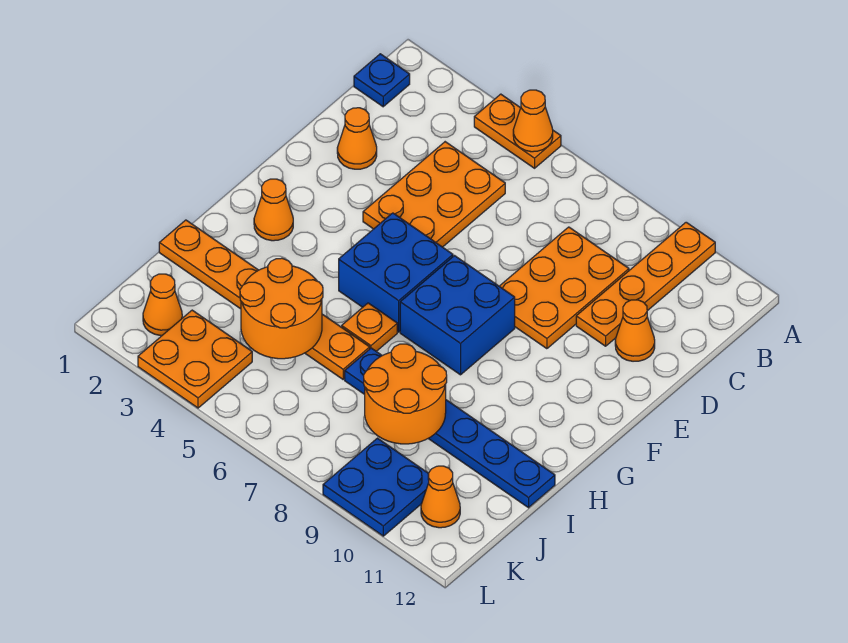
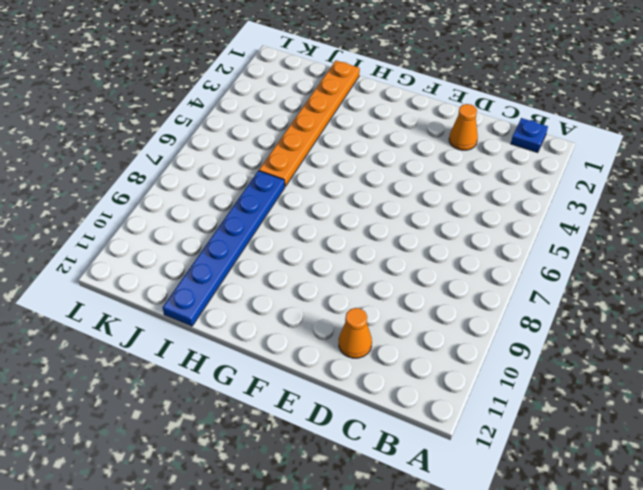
none -> orange plate A4:A5 level 1
none -> orange plate A10:D10 level 1
none -> orange plate C4:E5 level 1

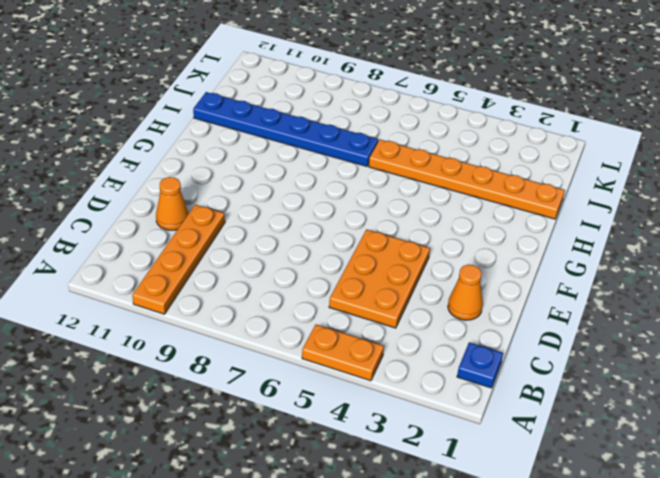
none -> orange plate C8:E9 level 1
none -> blue brick F5:G6 level 1
none -> blue brick F7:G8 level 1

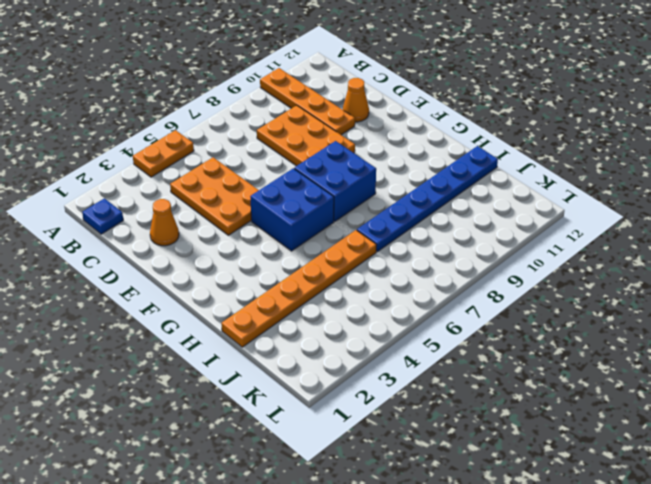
none -> orange cone G2 level 1
none -> orange plate H6 level 1
none -> orange cone K2 level 1

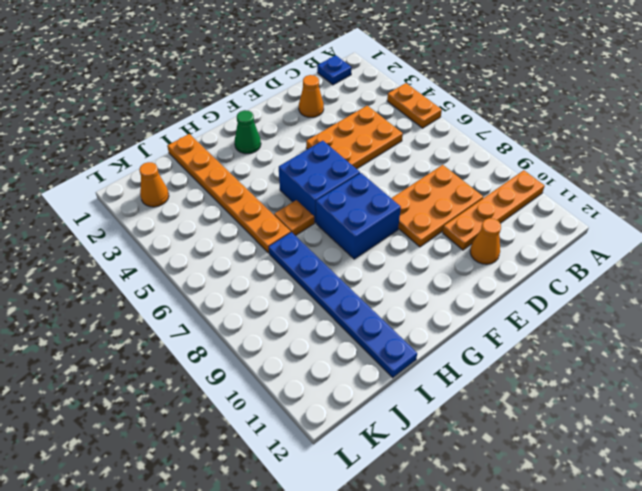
green cone G2 level 1 -> orange cone G2 level 1
none -> orange plate K3:L4 level 1
none -> blue plate K9:L10 level 1
none -> orange cone K11 level 1

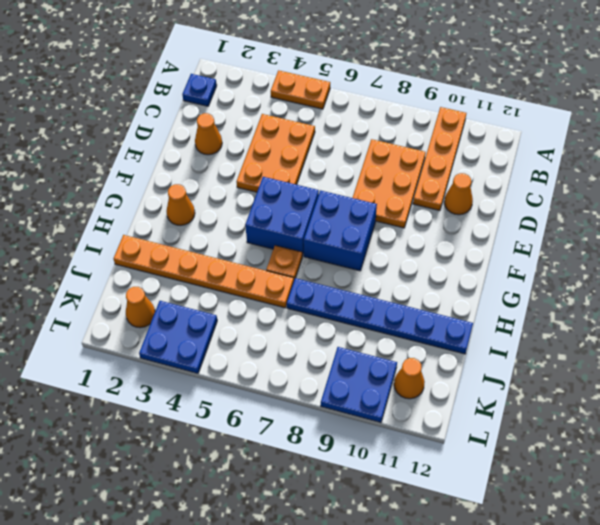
blue plate K3:L4 level 1 -> orange plate K3:L4 level 1
none -> orange cone A5 level 2
none -> orange round brick I4:J5 level 2
none -> orange round brick I8:J9 level 2

